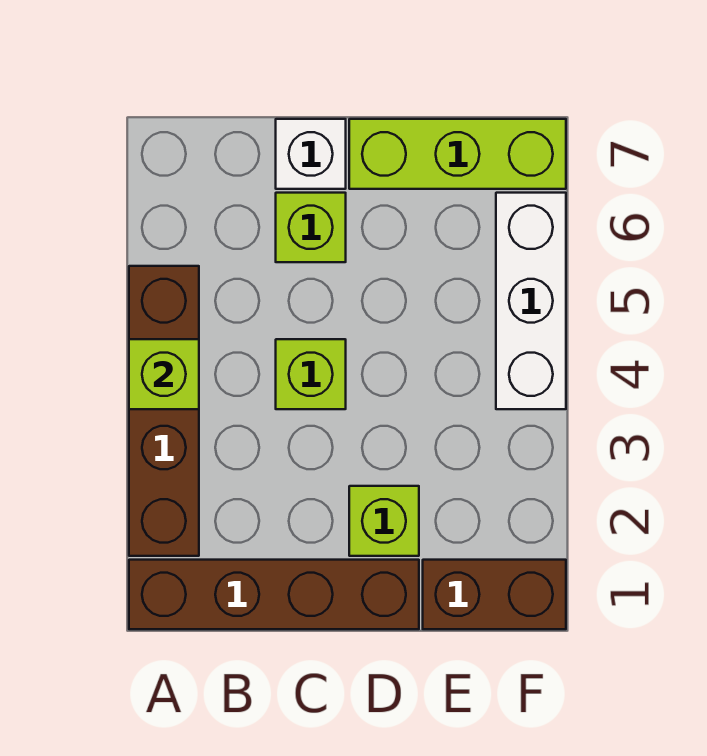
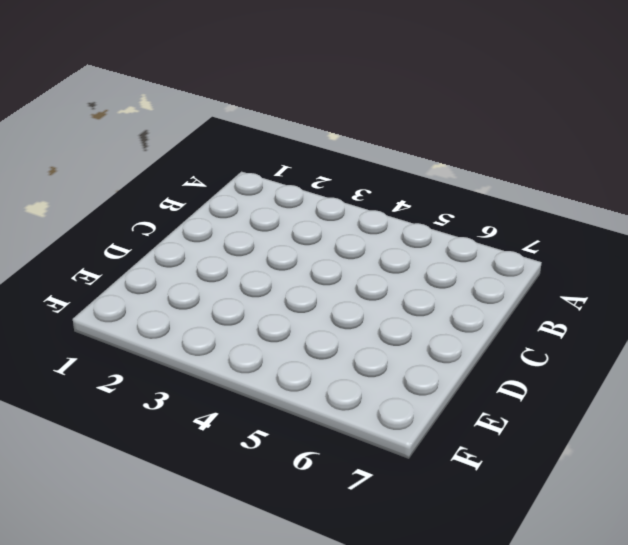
none -> brown brick A1:D1 level 1
none -> brown brick A2:A5 level 1

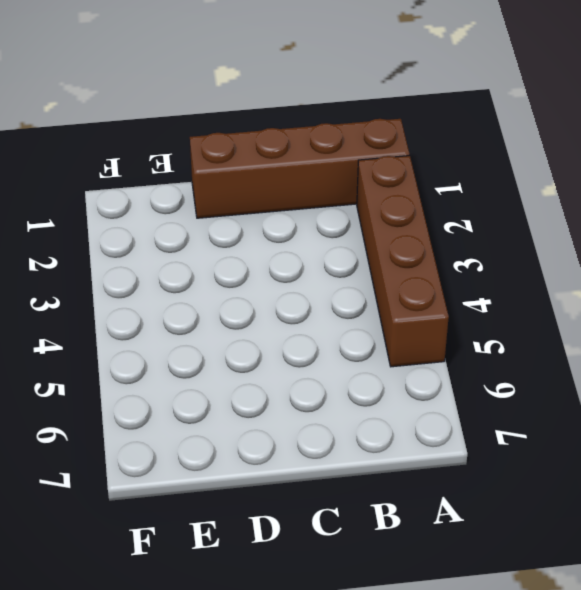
none -> lime brick C4 level 1
none -> lime brick C6 level 1

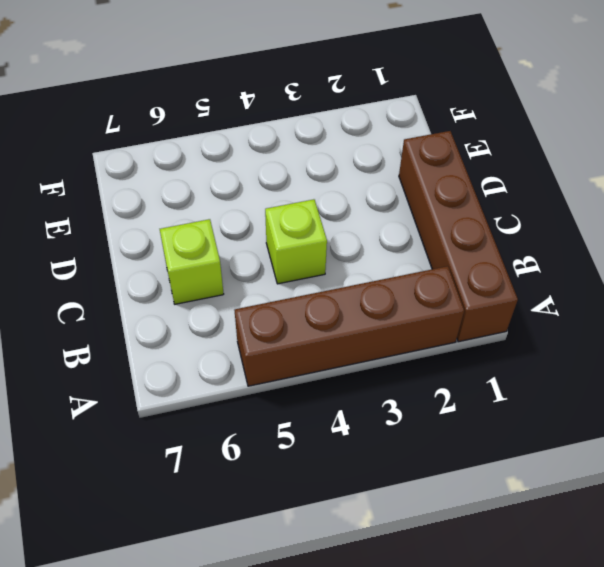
none -> white brick C7 level 1
none -> lime brick D2 level 1

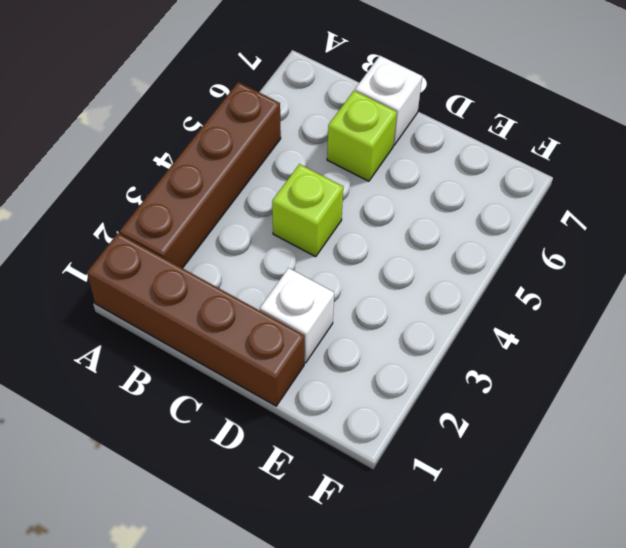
white brick D2 level 1 -> lime brick D2 level 1
none -> lime brick D7:F7 level 1
none -> brown brick E1:F1 level 1

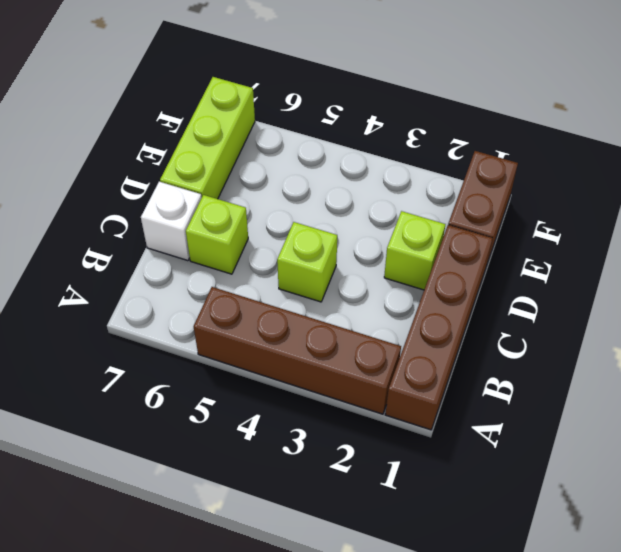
none -> white brick F4:F6 level 1
none -> lime brick A4 level 2

